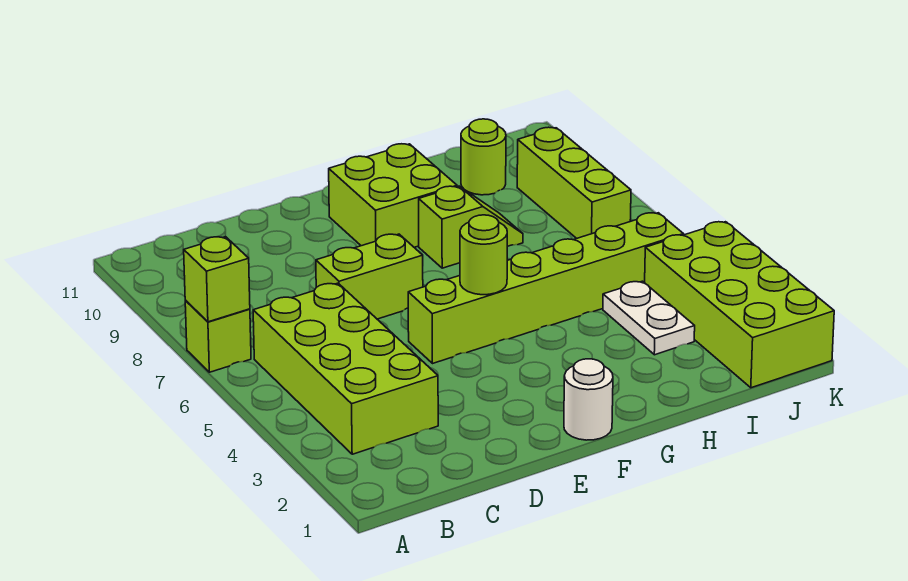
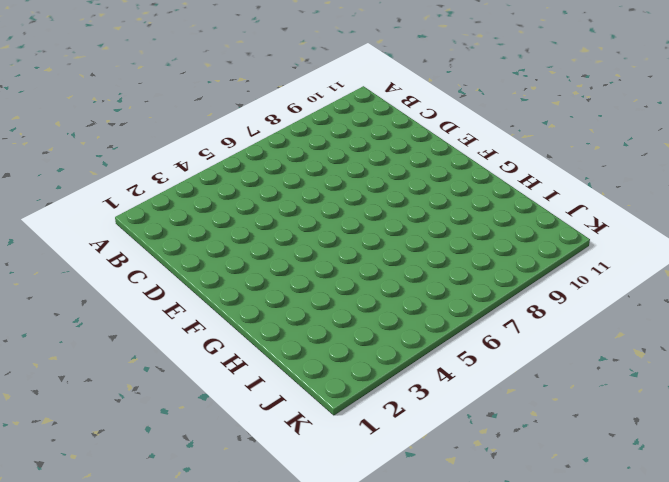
none -> lime brick A7 level 1
none -> lime brick B3:C6 level 1
none -> lime brick D7:E7 level 1

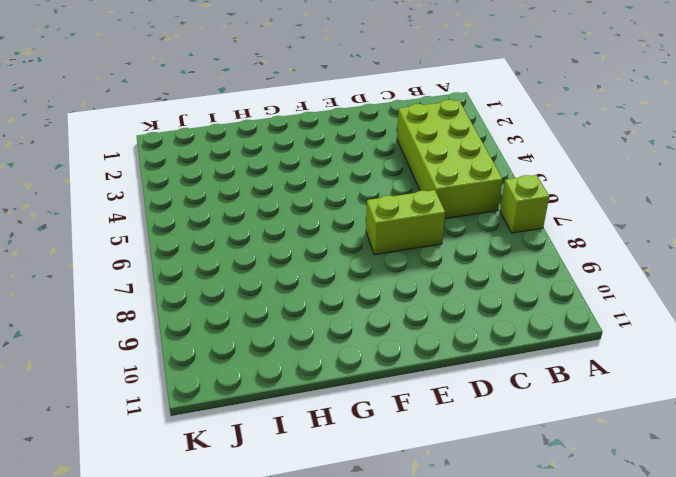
none -> lime brick E5:J5 level 1
none -> white round brick F1 level 1
none -> lime brick F9:G10 level 1

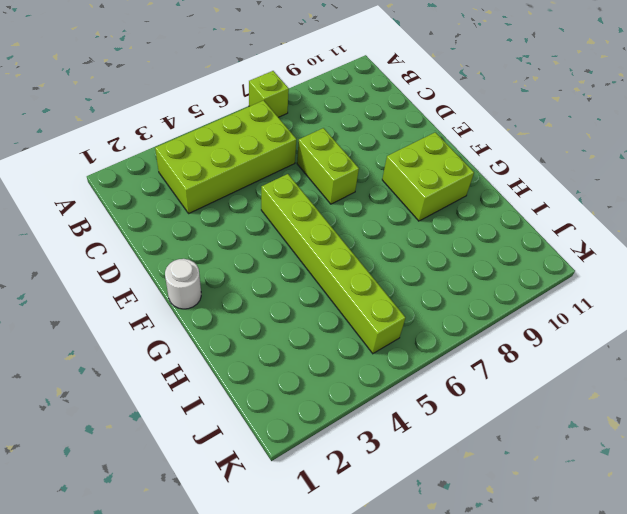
none -> lime slope G8:H8 level 1 top G
none -> white plate I3:I4 level 1
none -> lime round brick I10 level 1

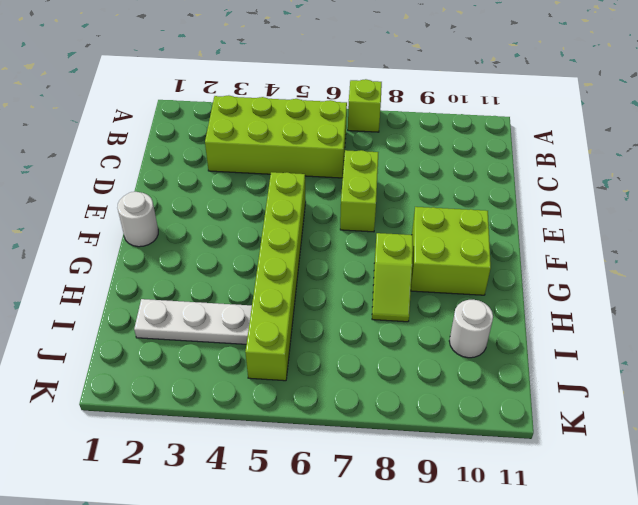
white plate I2:I4 level 1 -> white plate I3:I4 level 1
white round brick I10 level 1 -> lime round brick I10 level 1
none -> lime brick J1:K4 level 1
none -> lime brick J7:J9 level 1
none -> lime brick A7 level 2

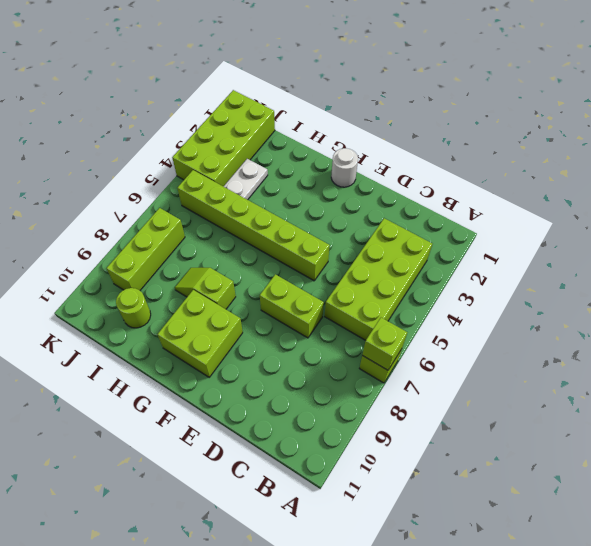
none -> lime round brick F5 level 2

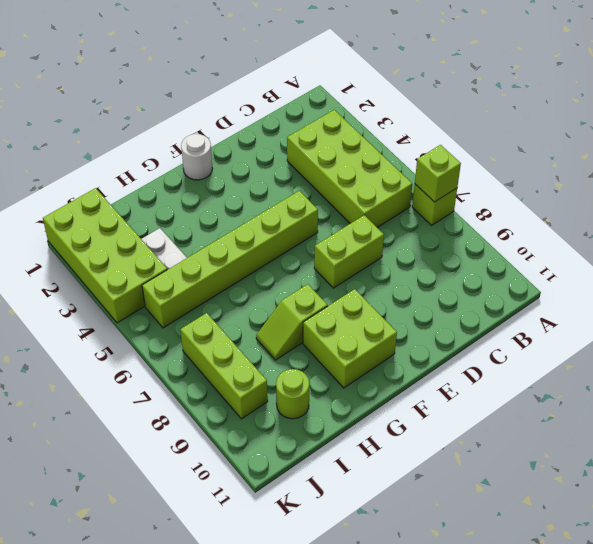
none -> lime round brick F5 level 2

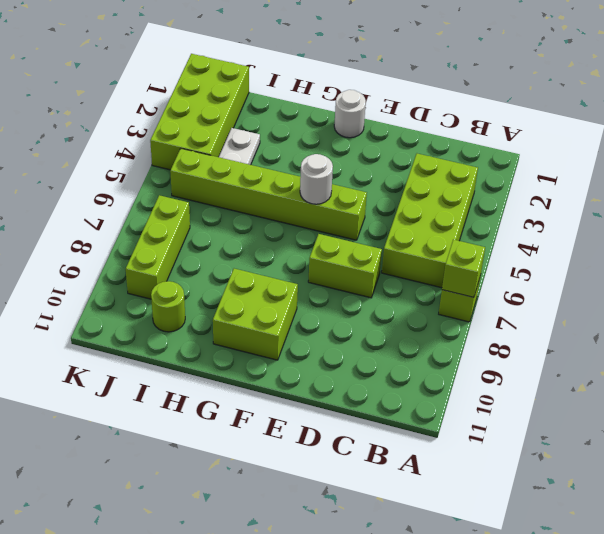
white round brick F5 level 2 -> lime round brick F5 level 2
none -> lime slope G8:H8 level 1 top G

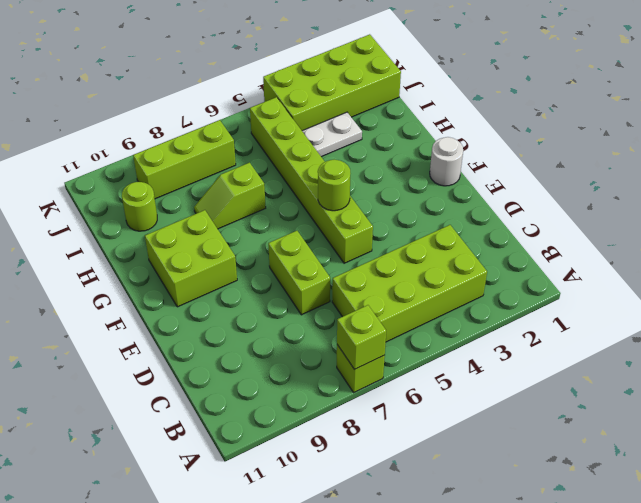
lime slope H7:H8 level 1 top 7 -> lime slope G8:H8 level 1 top G

